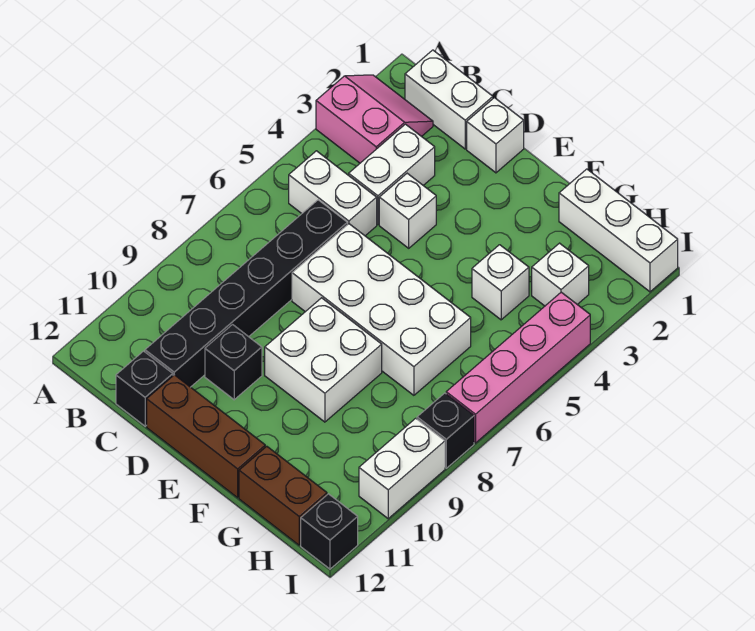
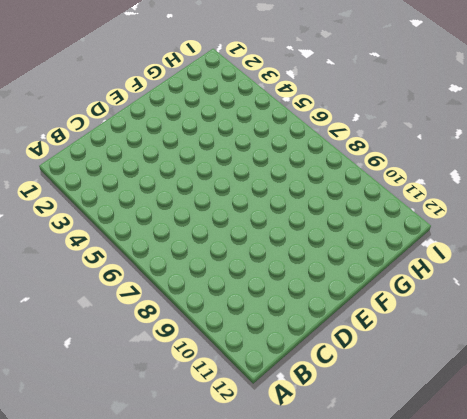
none -> pink slope A2:B3 level 1 top 3
none -> white brick B1:C1 level 1
none -> white brick B5:C5 level 1

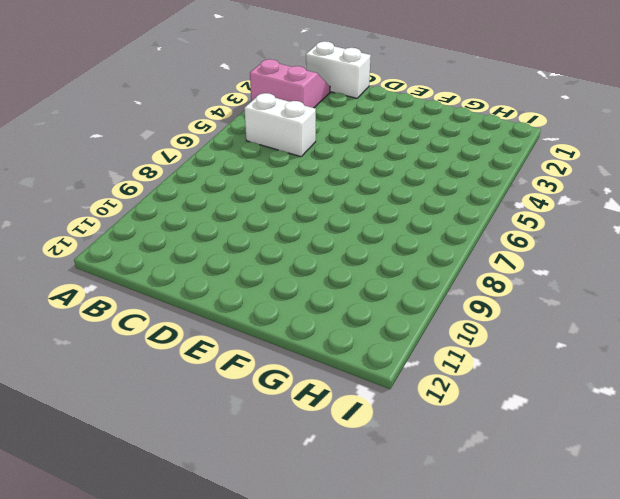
none -> white brick C3:C4 level 1
none -> black brick C6:C11 level 1
none -> black brick C12 level 1

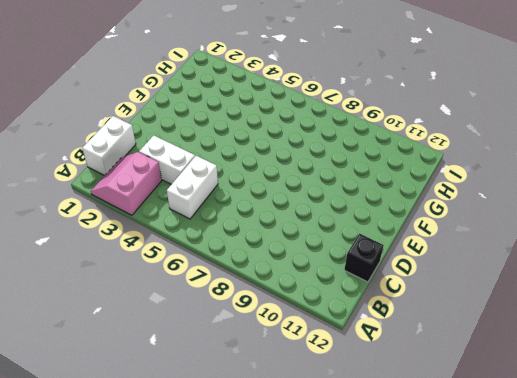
none -> black brick C6:C11 level 1
none -> white brick D1 level 1
none -> white brick D4 level 1

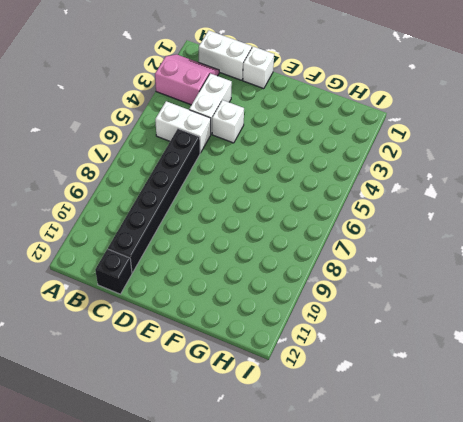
none -> white brick D6:G7 level 1
none -> black brick D10 level 1
none -> brown brick D12:F12 level 1

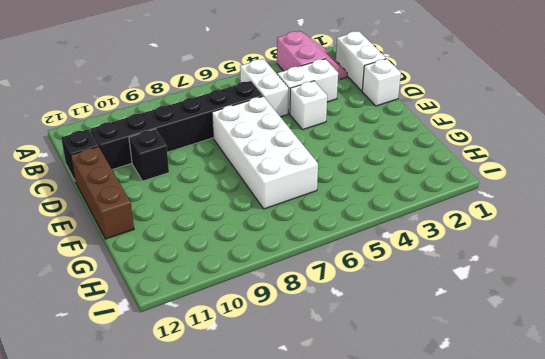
none -> white brick E8:F9 level 1
none -> white brick G1:I1 level 1
none -> white brick G4 level 1

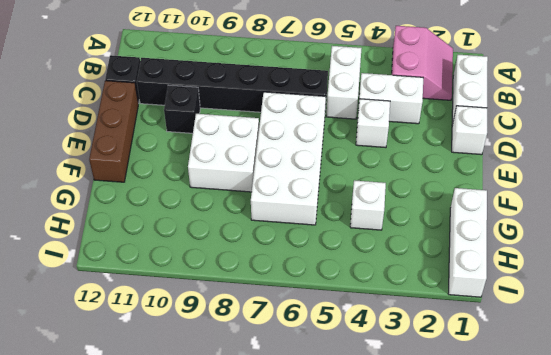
none -> brown brick G12:H12 level 1
none -> white brick H3 level 1
none -> pink brick I4:I7 level 1

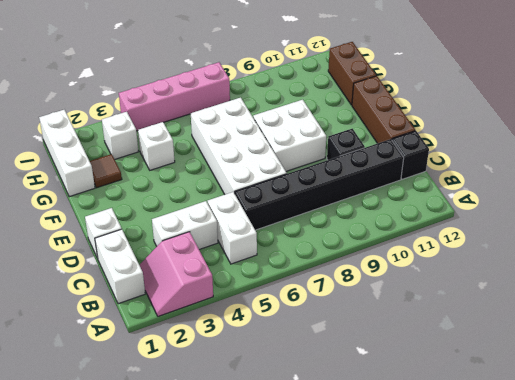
brown tile G2 level 1 -> none
none -> white brick D4 level 1
none -> black brick I8 level 1
none -> white brick I9:I10 level 1

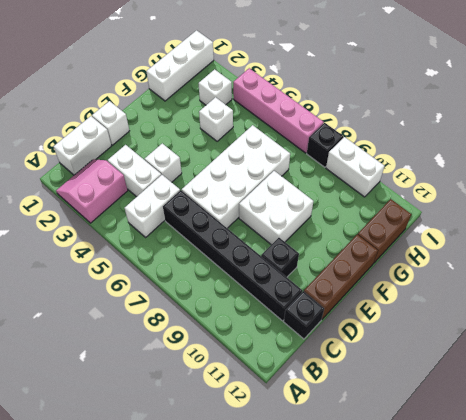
none -> black brick I12 level 1

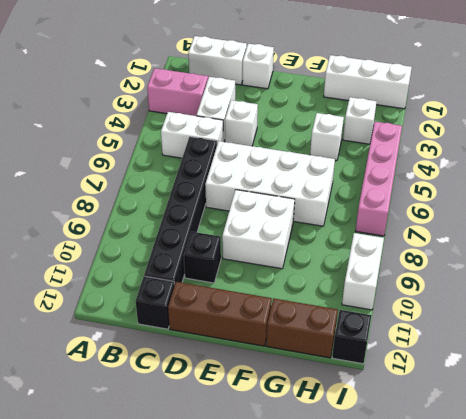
none -> black brick I8 level 1

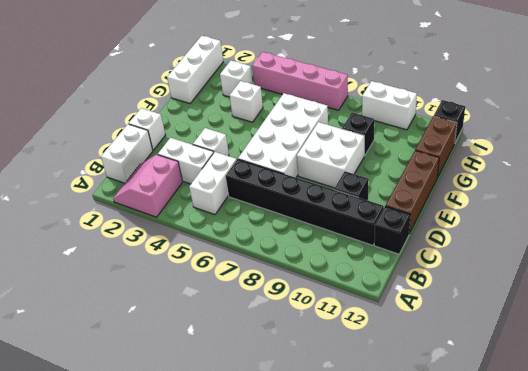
black brick G9 level 1 -> black brick I8 level 1

